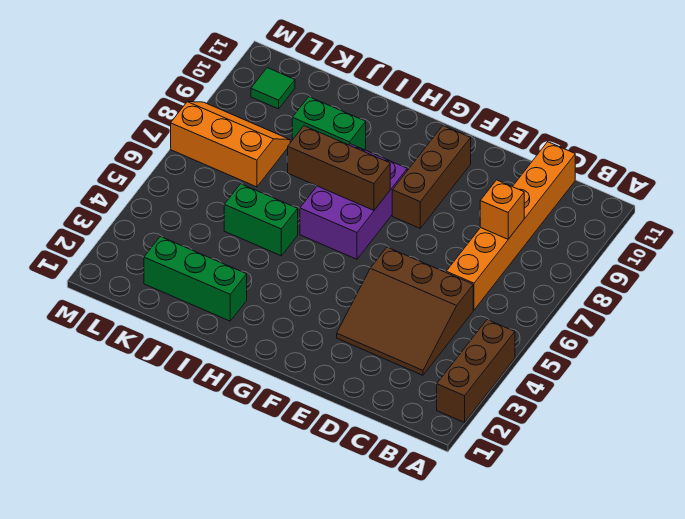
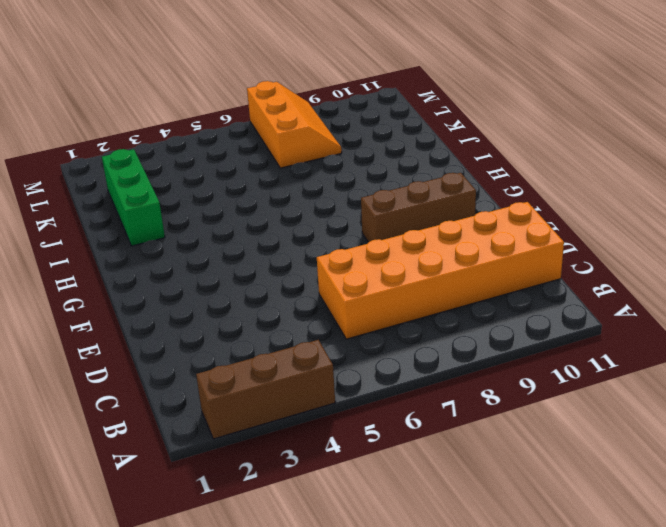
orange brick C6:D11 level 1 -> orange brick C6:C11 level 1
none -> brown slope C3:E5 level 1 top 5
none -> purple brick G6:H8 level 1
none -> green brick I5:J5 level 1

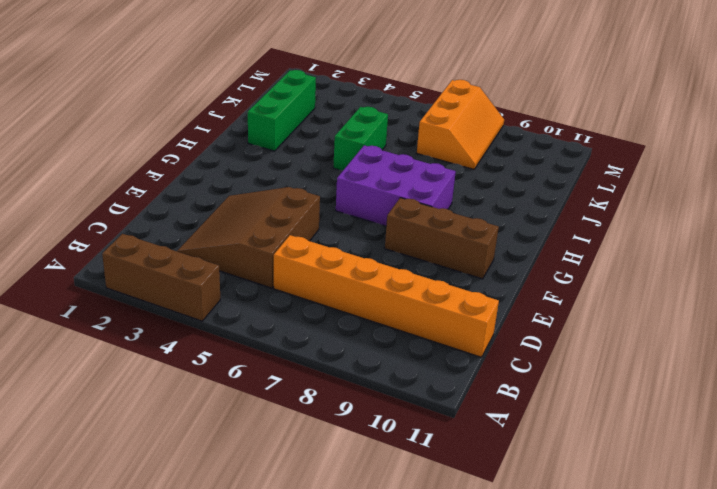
none -> green brick I9:J9 level 1
none -> green tile L10 level 1
none -> orange brick C8 level 2

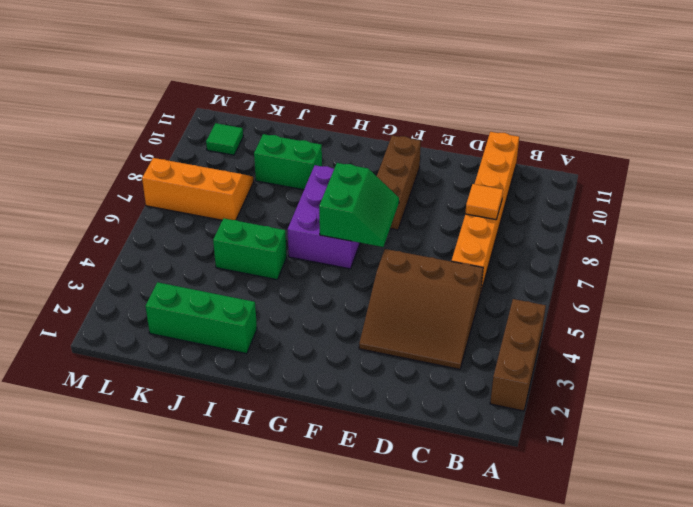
orange tile C8 level 2 -> orange brick C8 level 2
green slope F6:G7 level 2 top G -> brown brick G7:I7 level 2

